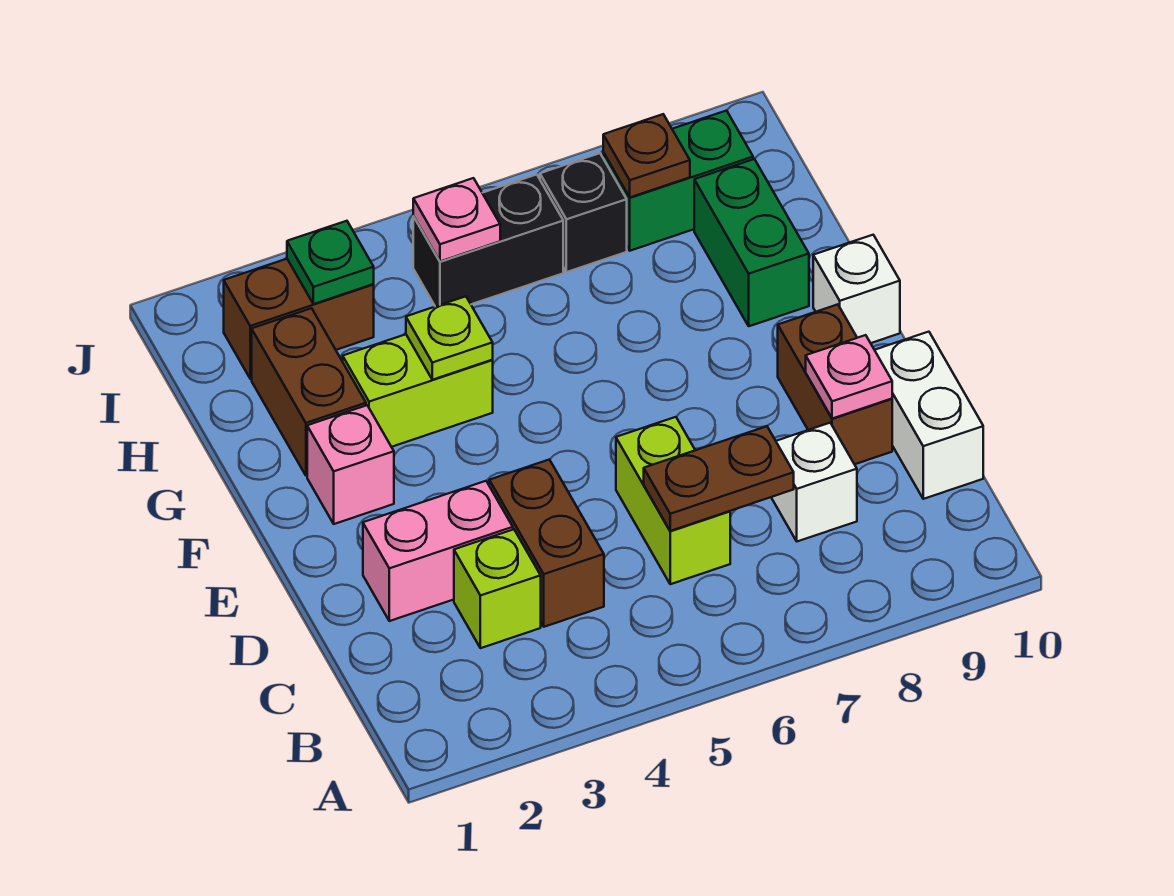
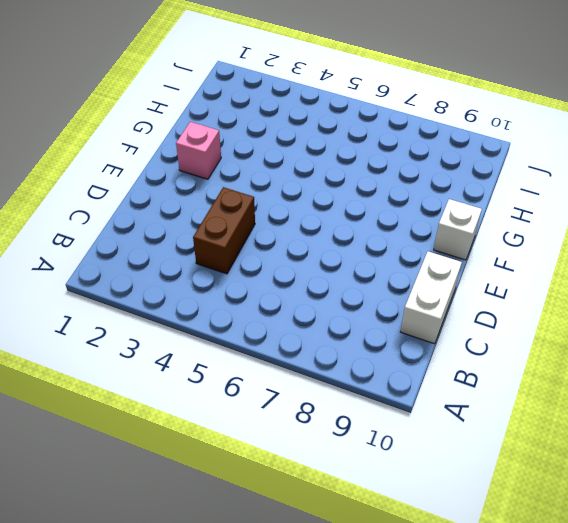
none -> lime brick C3 level 1
none -> lime brick C6:D6 level 1
none -> white brick C8 level 1

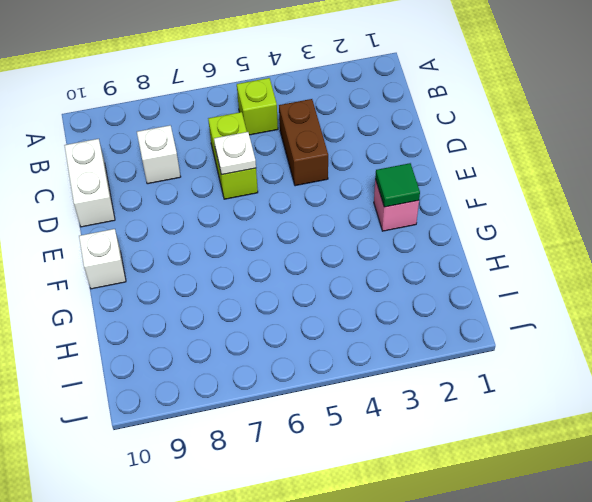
lime brick B5 level 1 -> lime brick C3 level 1
white plate D6 level 2 -> none
green tile F2 level 2 -> none
none -> pink brick D2:D3 level 1
none -> brown brick D9:E9 level 1
none -> brown brick G2:H2 level 1

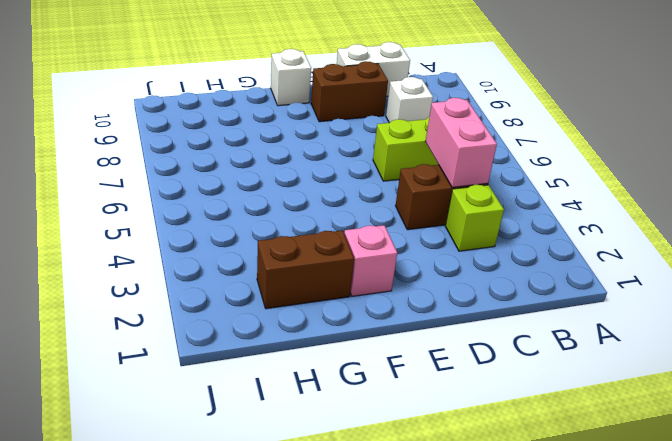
pink brick C4:C5 level 2 -> pink brick D2:D3 level 1
none -> lime brick G3:G4 level 1
none -> green brick G9:H9 level 1
none -> brown brick I2:I3 level 1

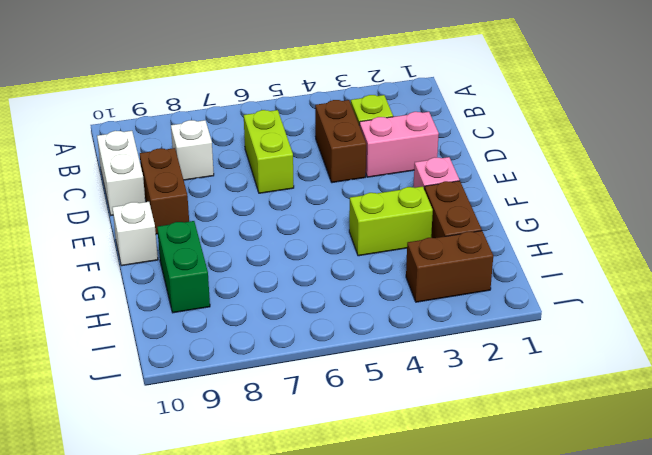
none -> black brick I5:I6 level 1
none -> black brick I7 level 1
none -> green brick I8:I9 level 1

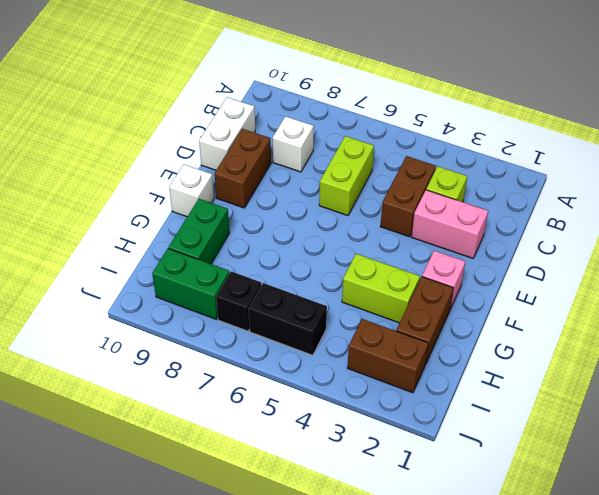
none -> brown plate C6:C7 level 2
none -> pink plate D9 level 2
none -> lime plate G4 level 2

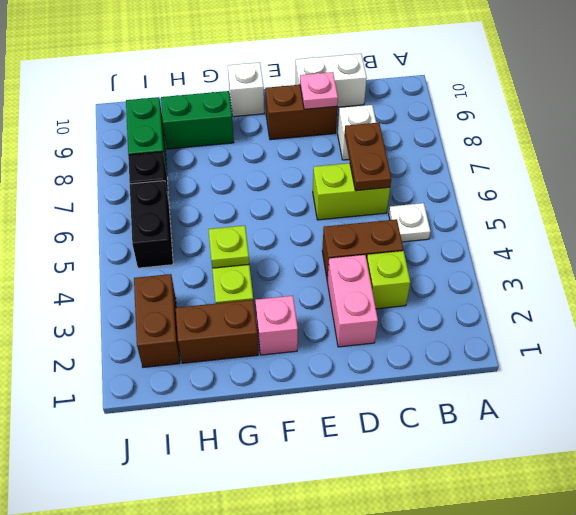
white plate B5 level 1 -> none
none -> green plate I3 level 2
none -> pink plate I5 level 2
none -> brown plate I8 level 2

